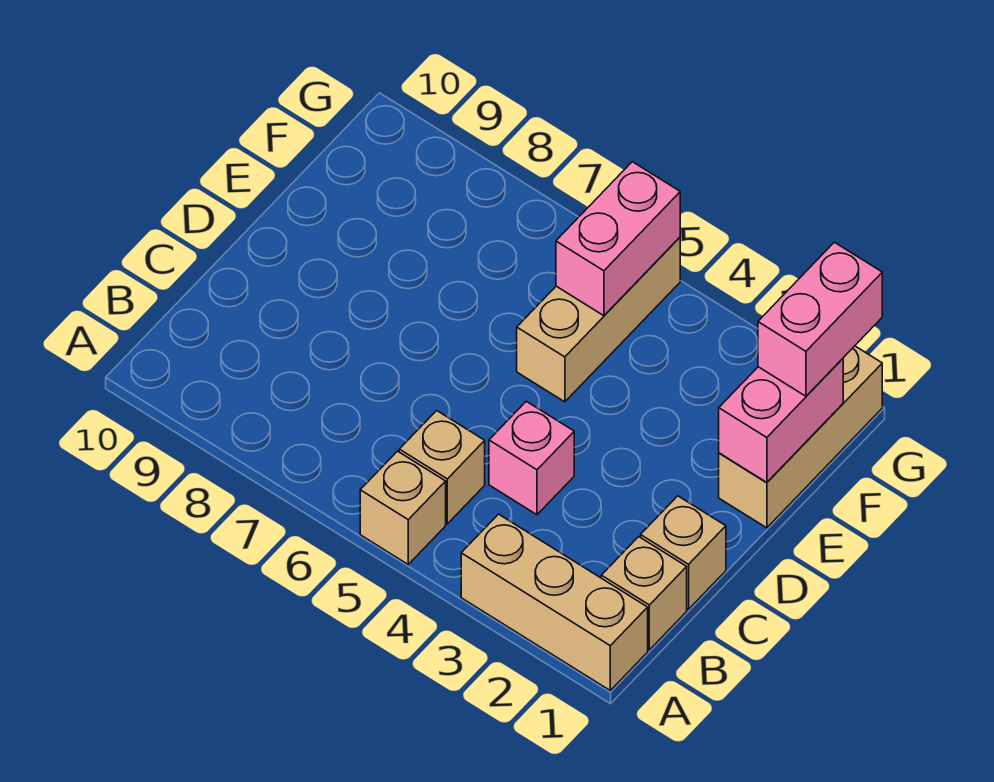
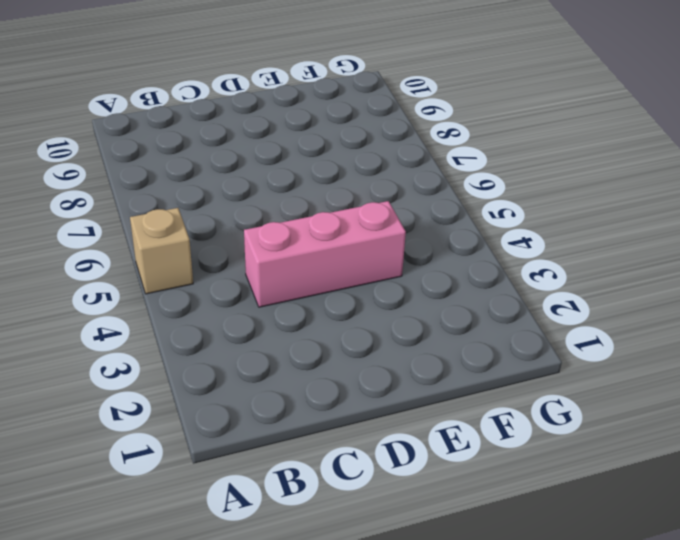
pink brick C4:E4 level 1 -> pink brick C4 level 1
none -> tan brick A1:A3 level 1
none -> tan brick B1 level 1

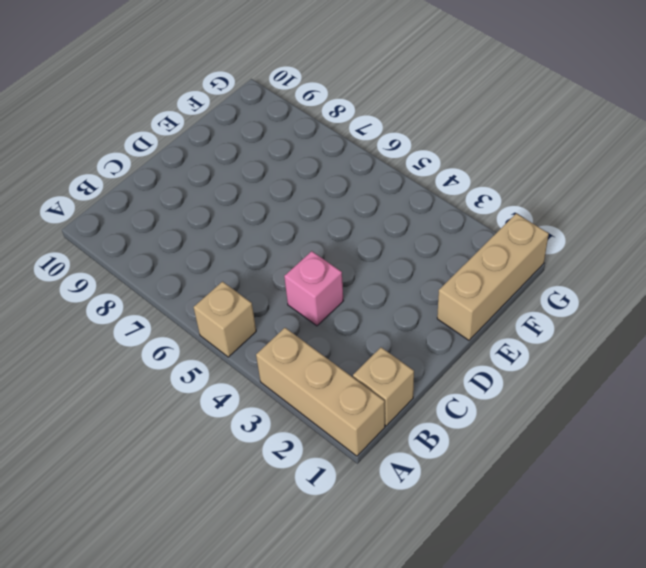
none -> tan brick B5 level 1
none -> tan brick C1 level 1

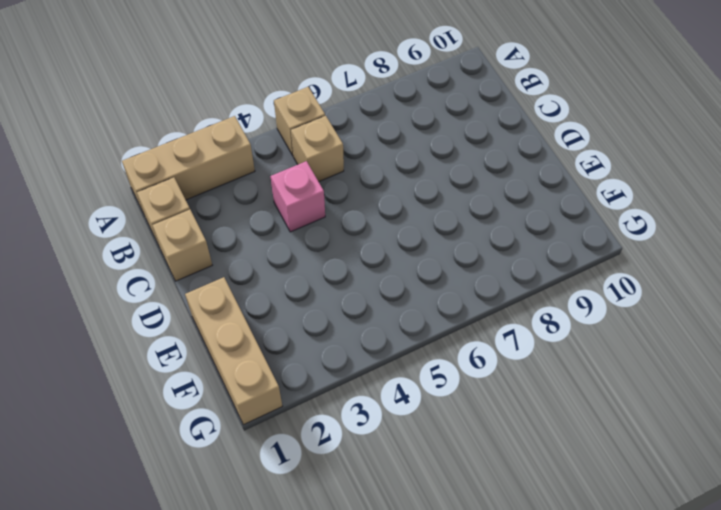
none -> tan brick E5:G5 level 1
none -> pink brick E1:F1 level 2

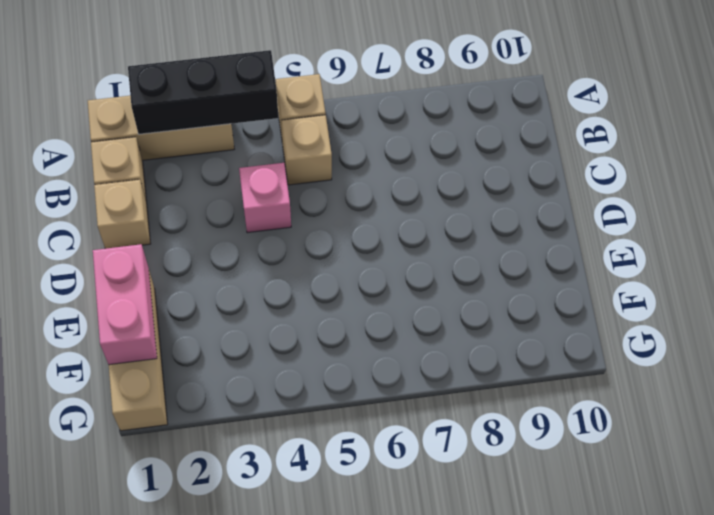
black brick A2:A4 level 2 -> none
none -> tan brick E5:G5 level 1
none -> pink brick F5:G5 level 2

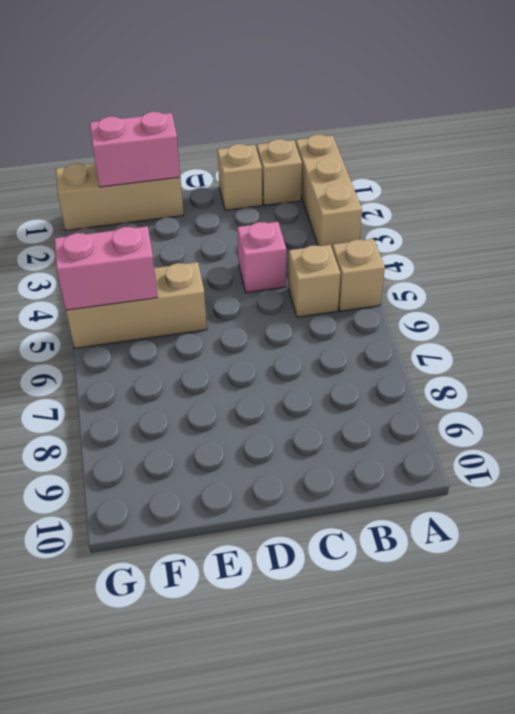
none -> pink brick F1:G1 level 3

